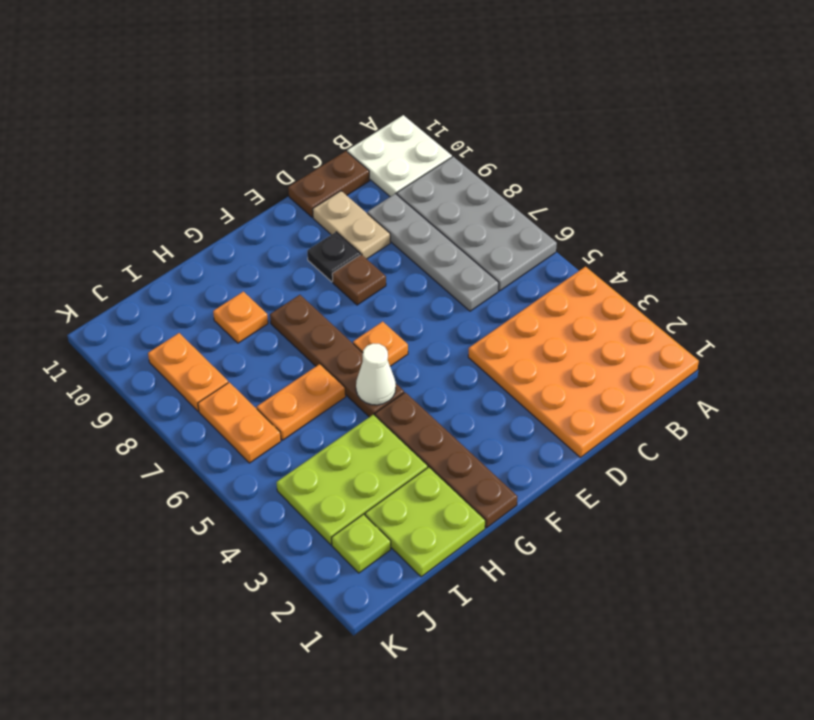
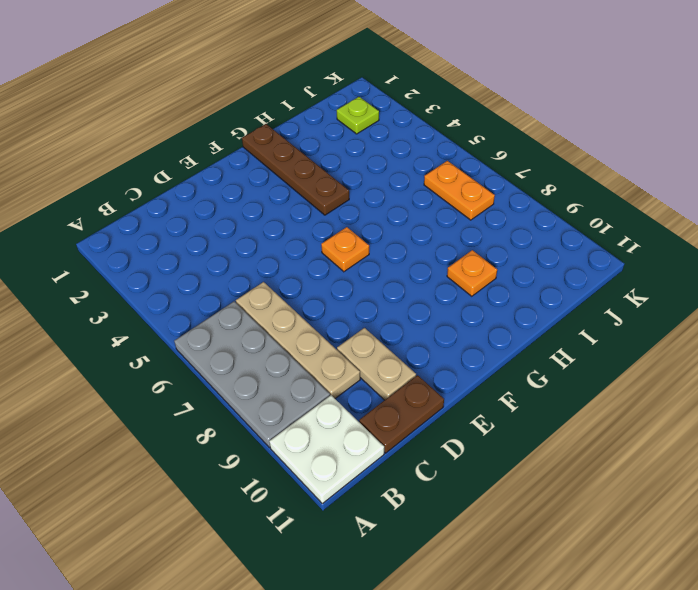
tan plate C6:C9 level 1 -> grey plate C6:C9 level 1
none -> orange plate A1:D4 level 1
none -> brown plate E8 level 1
none -> black plate E9 level 1

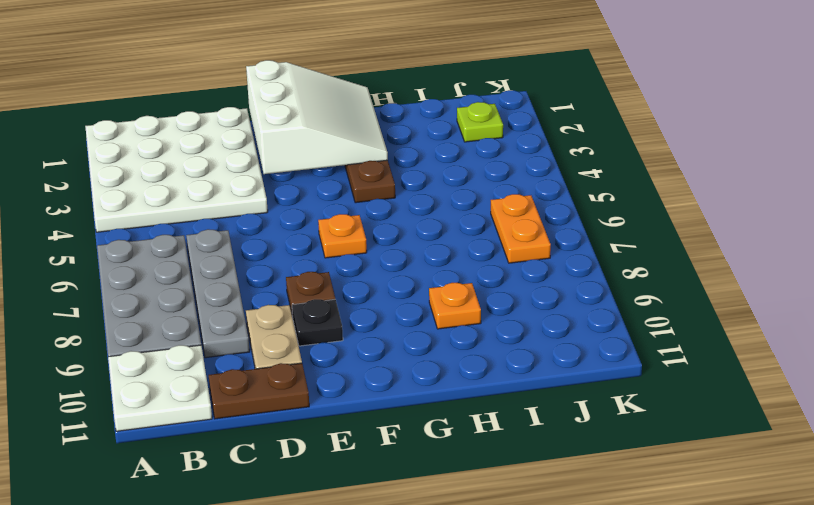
white plate A1:D4 level 1 -> orange plate A1:D4 level 1
white slope E1:G3 level 2 top E -> none
none -> brown plate G5:G8 level 1
none -> lime plate H1:I2 level 1
none -> lime plate H3:J4 level 1

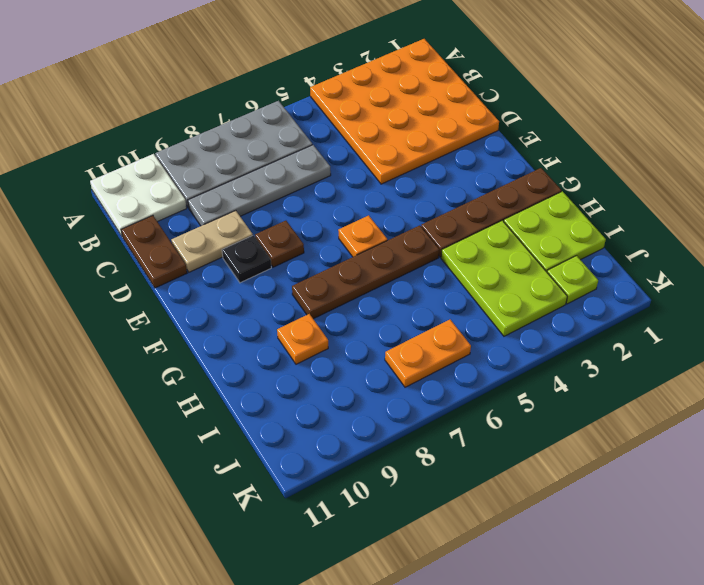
none -> orange plate H6:I6 level 1
none -> orange plate J8:J9 level 1
none -> white cone G5 level 2

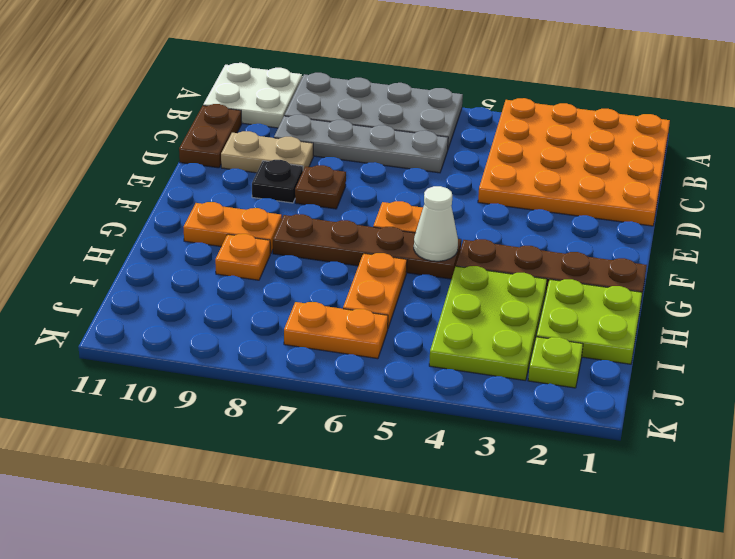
orange plate G9:G10 level 1 -> orange plate J8:J9 level 1

